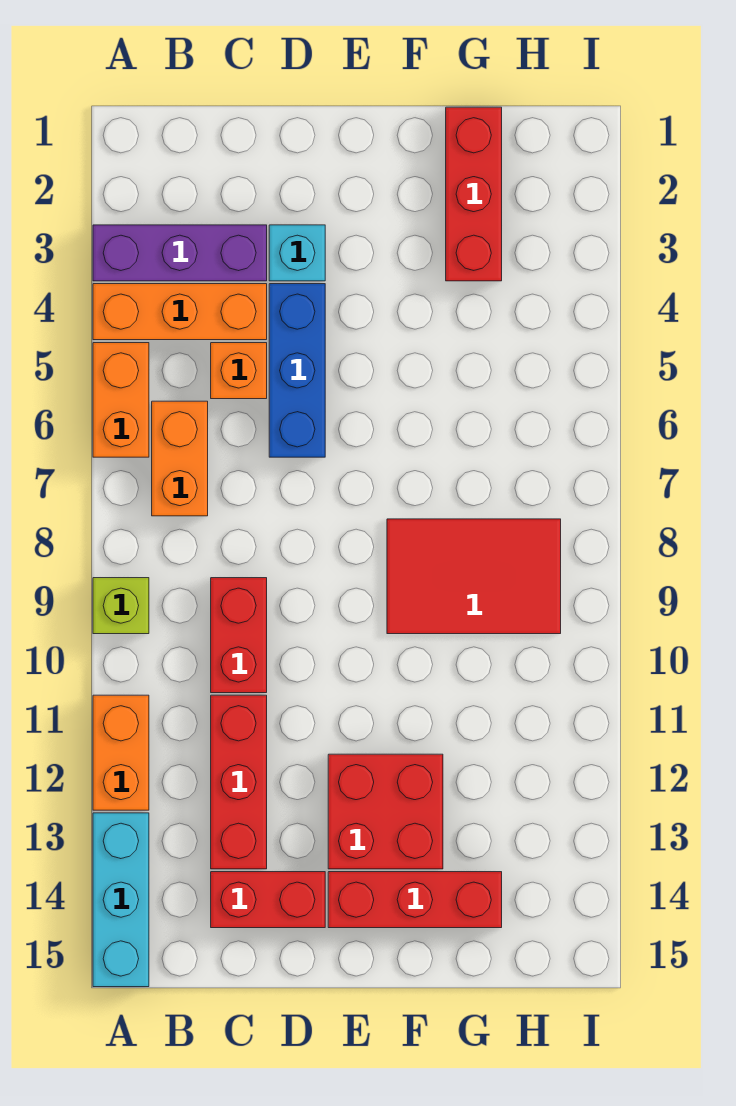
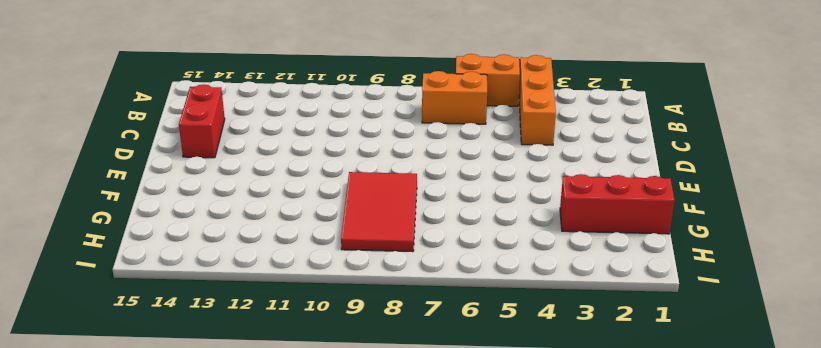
none -> purple brick A3:C3 level 1
none -> lime brick A9 level 1
none -> orange brick A11:A12 level 1

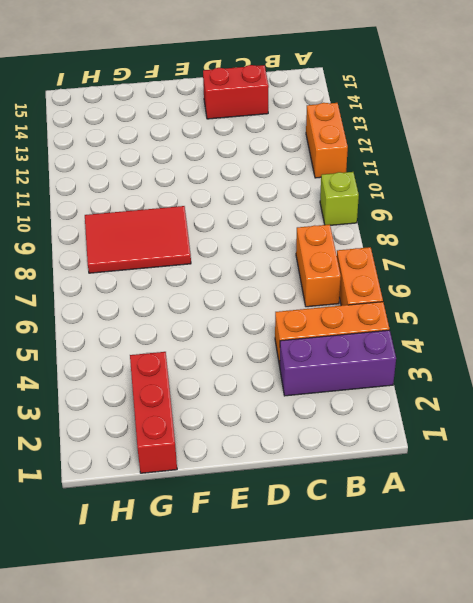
none -> cyan brick A13:A15 level 1
none -> orange brick C5 level 1
none -> red brick C9:C10 level 1

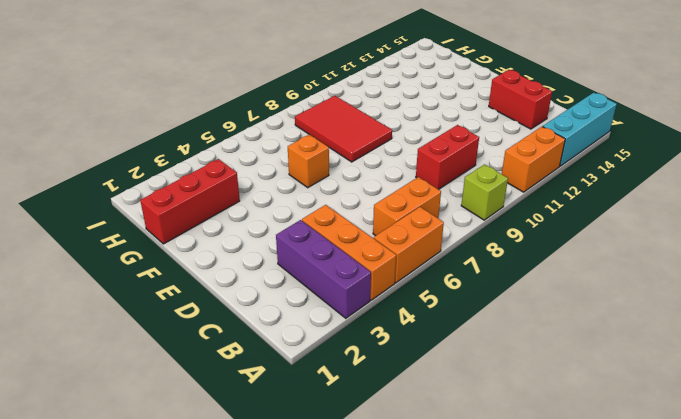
orange brick F6 level 1 -> orange brick C5 level 1
none -> red brick C11:C13 level 1
none -> cyan brick D3 level 1
none -> blue brick D4:D6 level 1

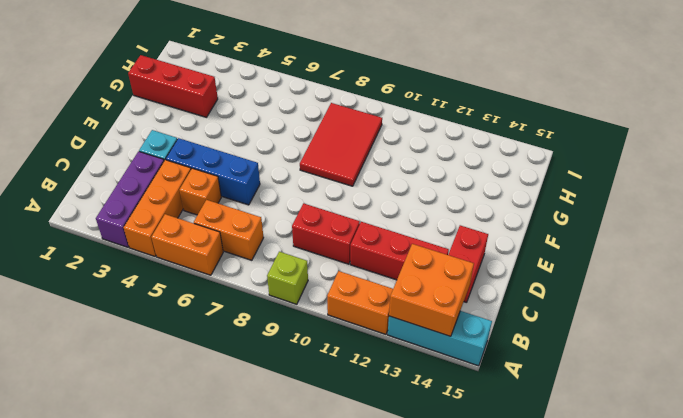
orange brick A13:B14 level 2 -> none
none -> red brick E12:F13 level 1
none -> red brick E14:G14 level 1

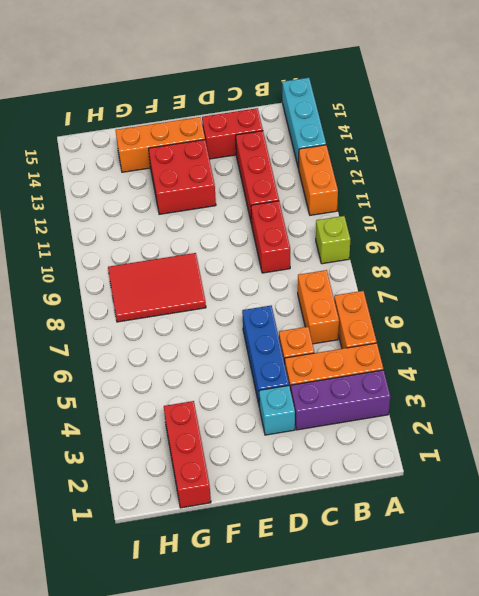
orange brick E14:G14 level 1 -> red brick E14:G14 level 1

